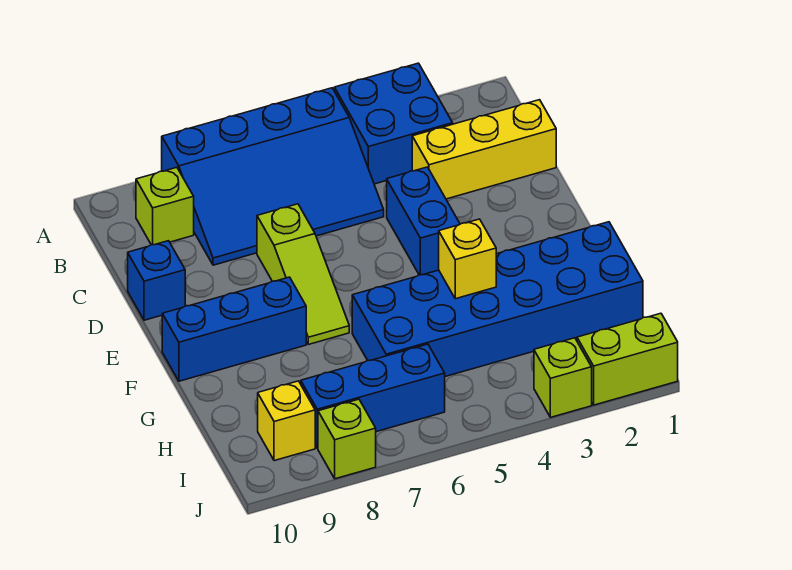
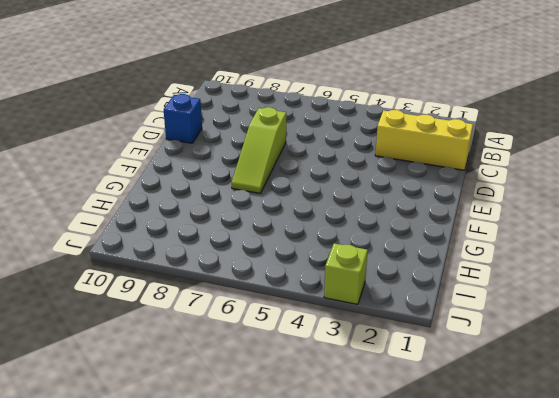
none -> blue brick A3:B4 level 1
none -> blue slope A5:C8 level 1 top A
none -> lime brick B9 level 1

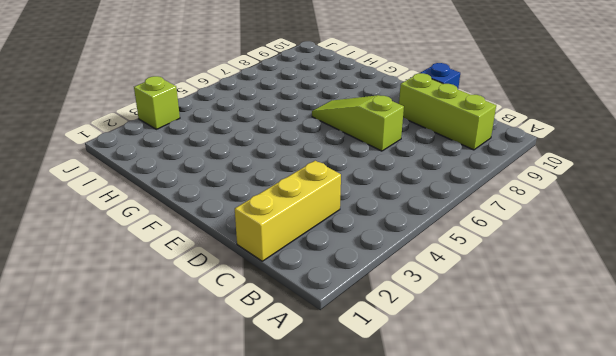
lime brick B9:D9 level 1 -> lime brick B9 level 1
none -> blue brick A3:B4 level 1
none -> blue slope A5:C8 level 1 top A
none -> blue brick D4:E4 level 1

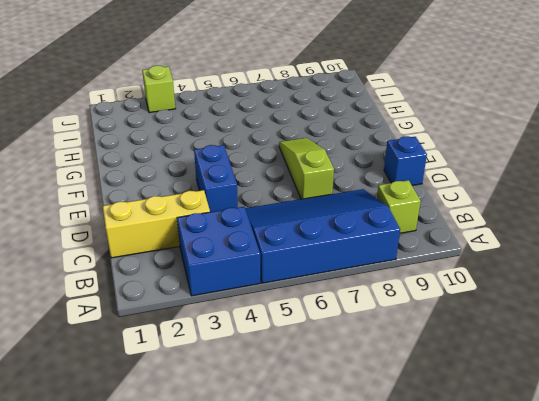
none -> blue brick F8:F10 level 1
none -> blue brick G1:H6 level 1
none -> blue brick I6:I8 level 1

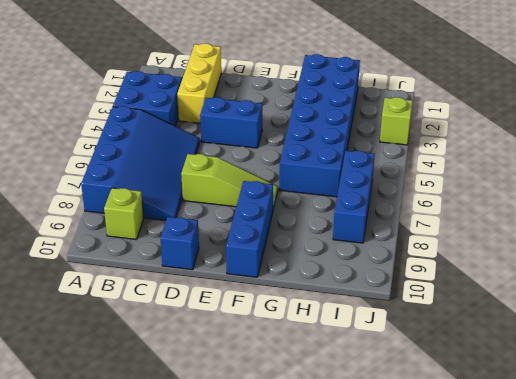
none -> yellow brick I9 level 1
none -> lime brick J1:J2 level 1
none -> lime brick J8 level 1

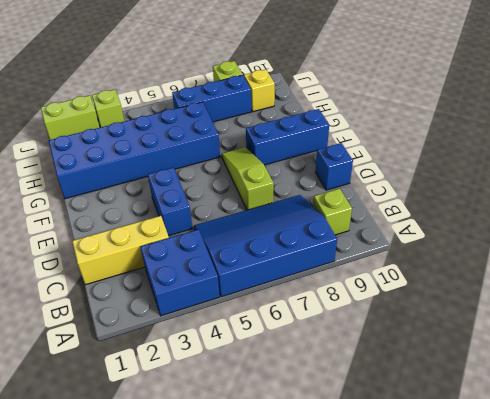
none -> yellow brick G4 level 2

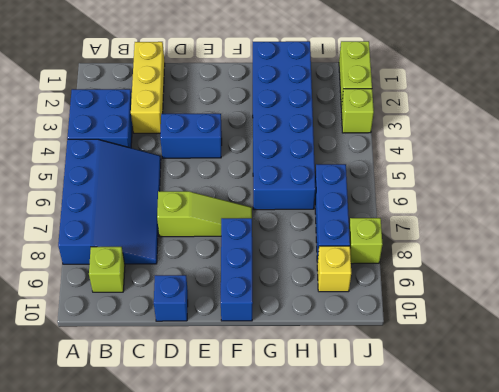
none -> yellow brick G4 level 2

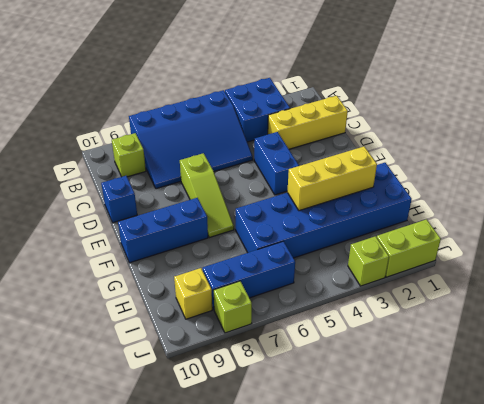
yellow brick G2:G4 level 2 -> yellow brick G4 level 2

